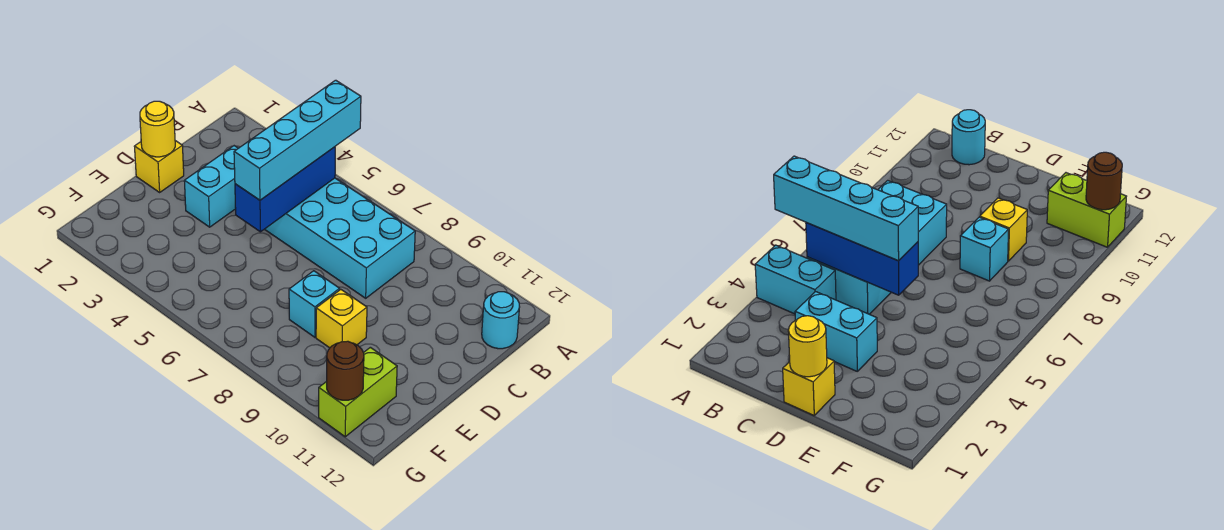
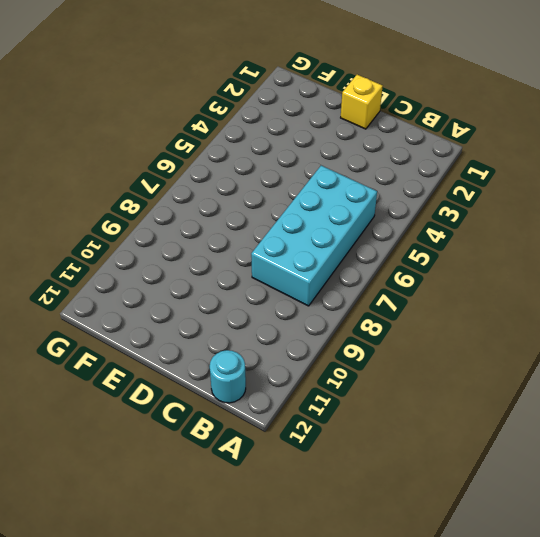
none -> cyan brick A4:B4 level 1
none -> cyan brick C3:D3 level 1
none -> cyan brick E8 level 1

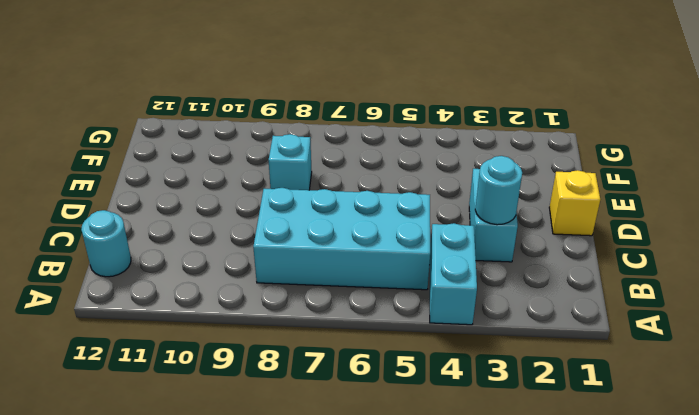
cyan round brick C3 level 2 -> none
none -> yellow brick E9 level 1
none -> lime brick F11:G11 level 1
none -> blue brick B5:D5 level 2

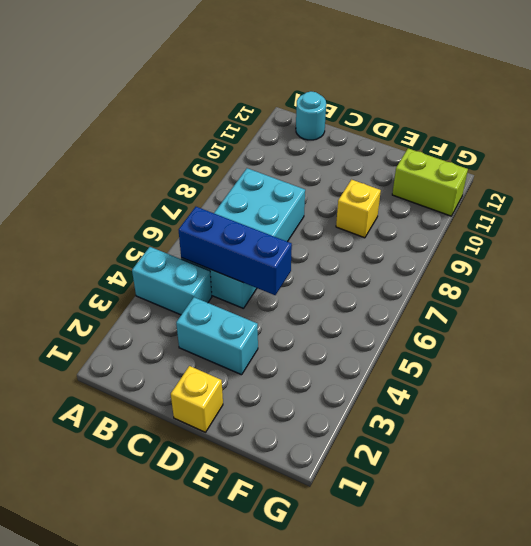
none -> cyan brick E8 level 1
none -> yellow round brick D1 level 2
none -> brown round brick G11 level 2

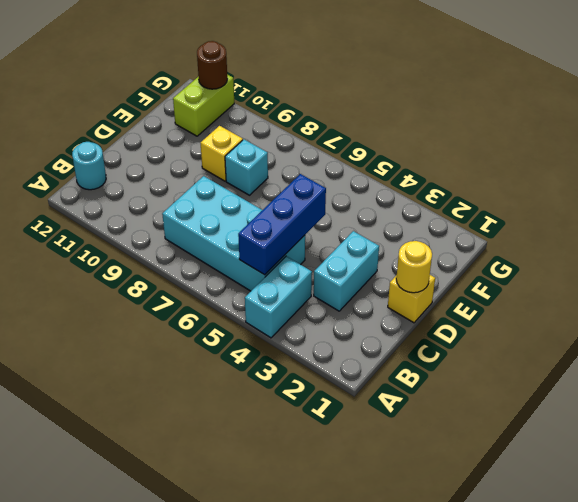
none -> cyan brick A5:D5 level 3

